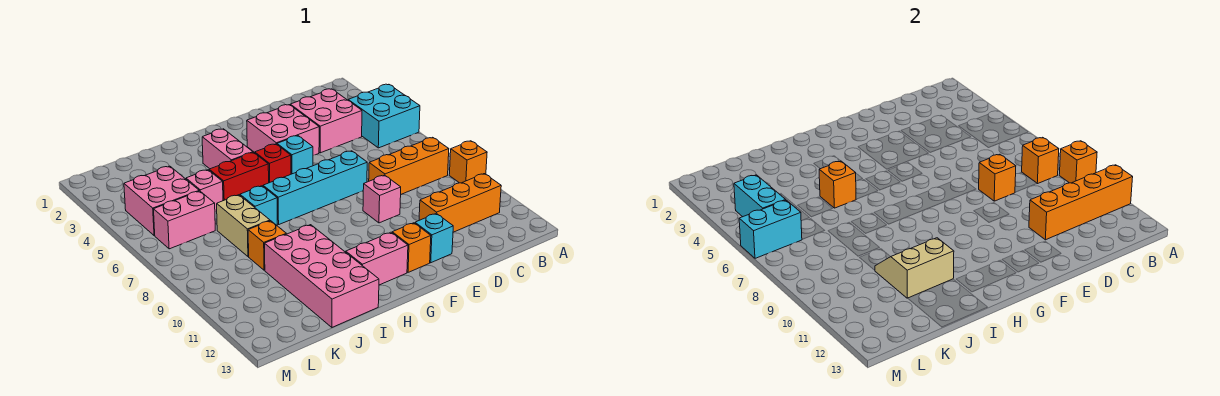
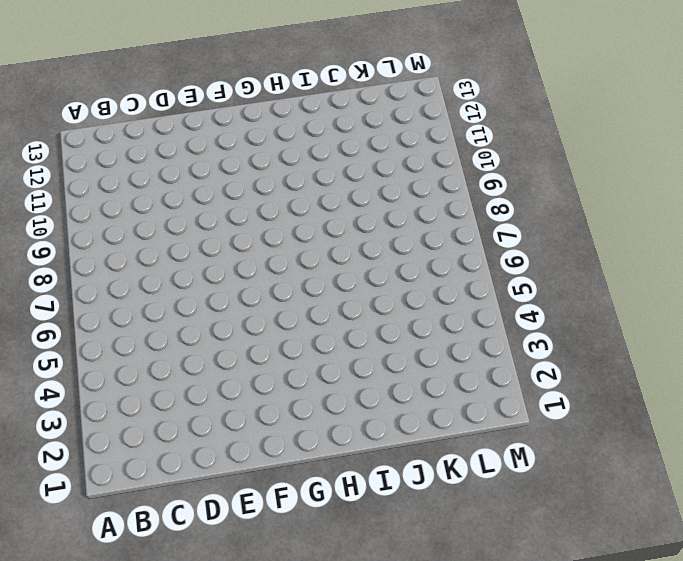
none -> cyan brick A4:B5 level 1
none -> orange brick A9 level 1
none -> orange brick B8:D8 level 1
none -> orange brick B11:D11 level 1

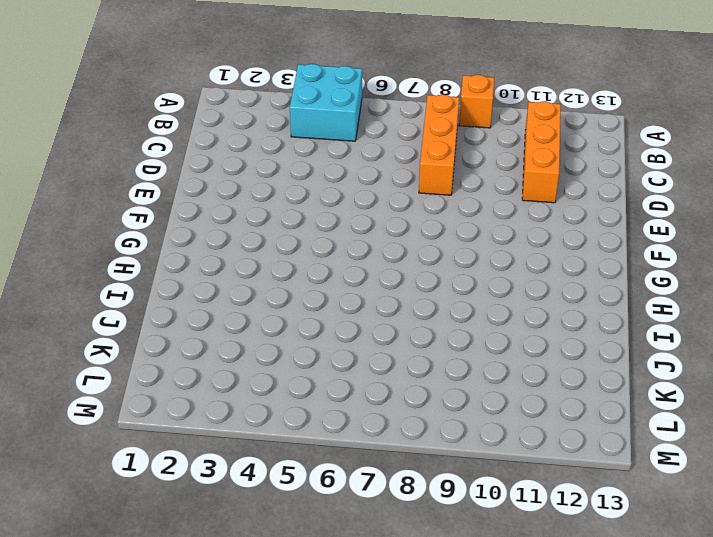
none -> pink brick C3:D4 level 1
none -> pink brick E3:F4 level 1
none -> cyan brick E7:H7 level 1
none -> pink brick E9 level 1

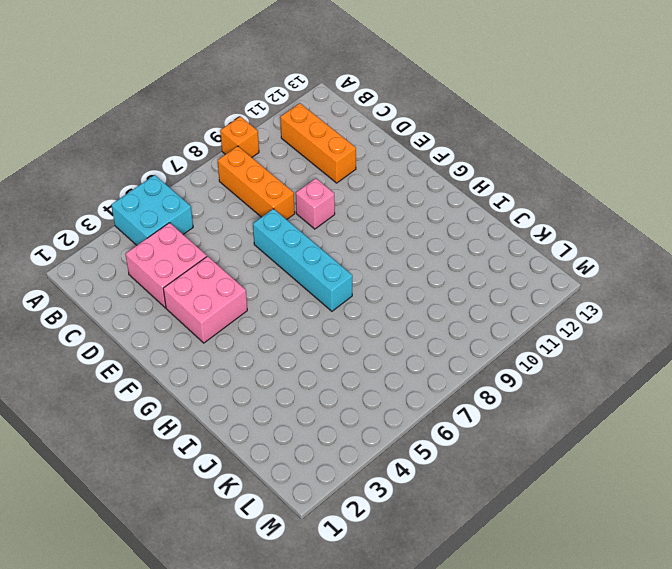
none -> cyan brick E12 level 1
none -> cyan brick F5 level 1
none -> orange brick F12 level 1
none -> red brick G5 level 1

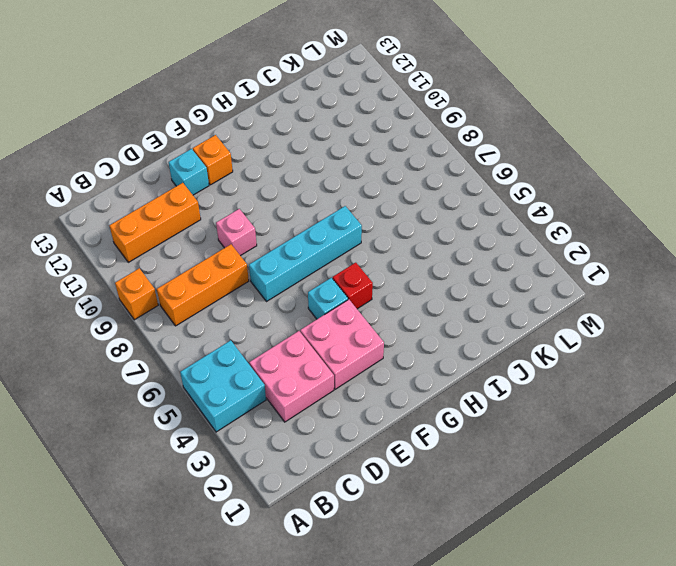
none -> pink brick G12:H12 level 1
none -> pink brick H3:H4 level 1
none -> red brick H5:I5 level 1
none -> cyan brick I7 level 1

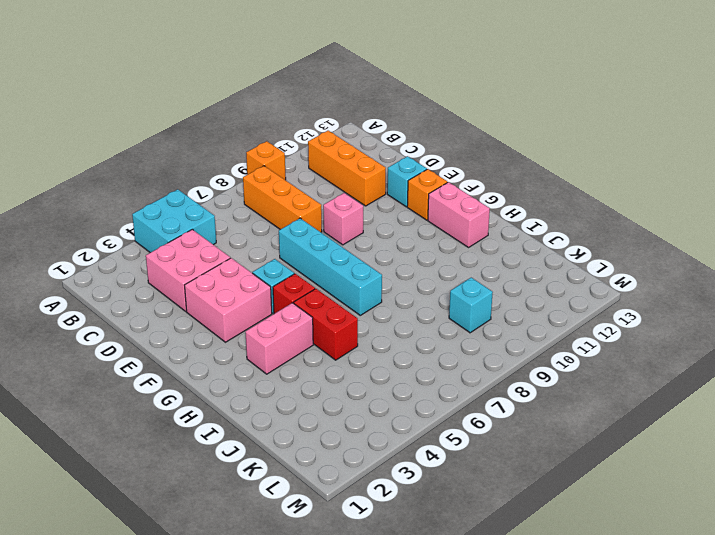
cyan brick K9 level 1 -> cyan brick I7 level 1
none -> pink brick I10:J13 level 1
none -> pink brick J5 level 1
none -> tan brick J7:J8 level 1
none -> orange brick J9 level 1

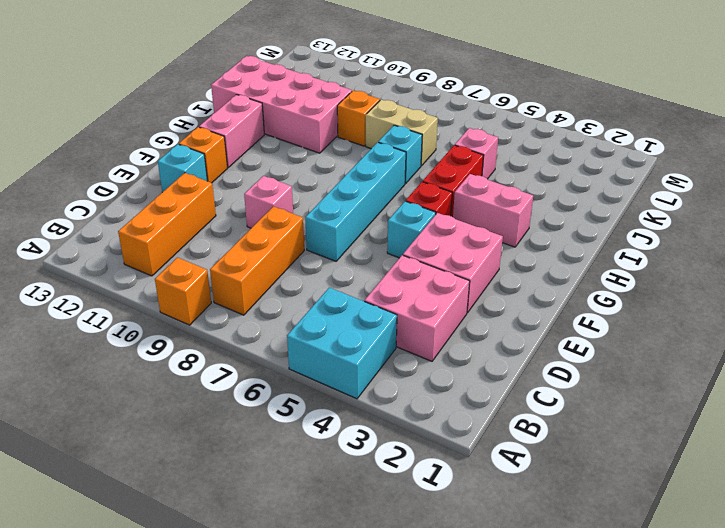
none -> pink brick K4:L5 level 1
none -> pink brick K6:L6 level 1
none -> orange brick A9 level 2
none -> orange brick A11:D11 level 2

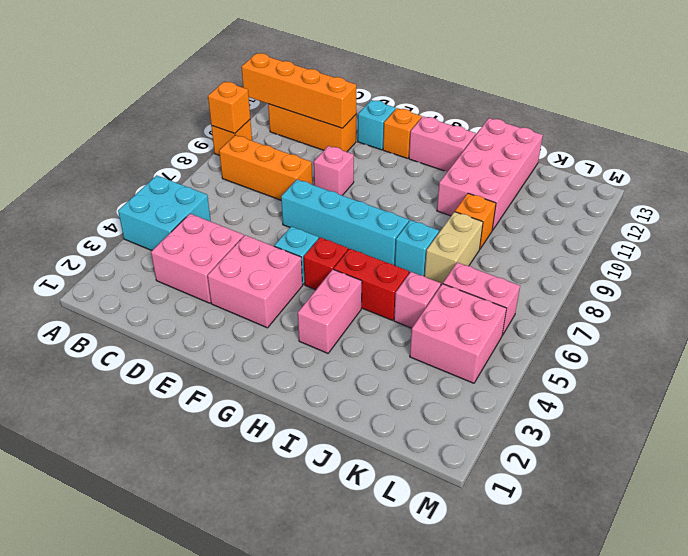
none -> orange brick B8 level 2
none -> orange brick D8 level 2
none -> orange brick I5 level 2
none -> tan slope I10:J11 level 2 top 11

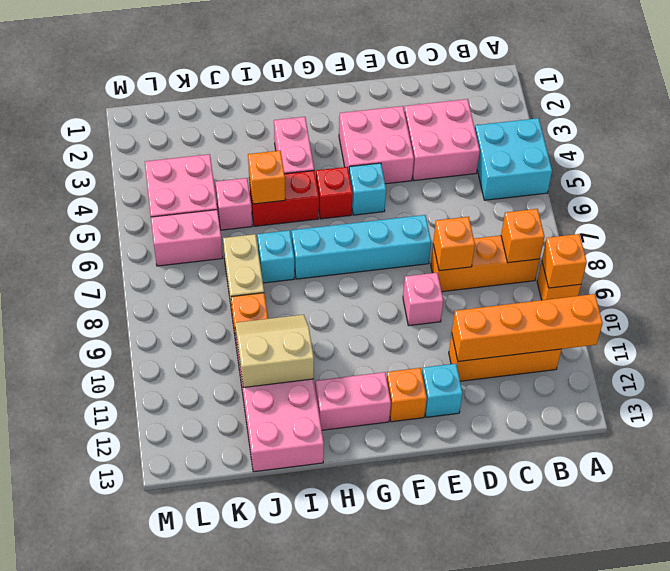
none -> cyan brick L4:L5 level 2
none -> cyan brick L6:M6 level 2

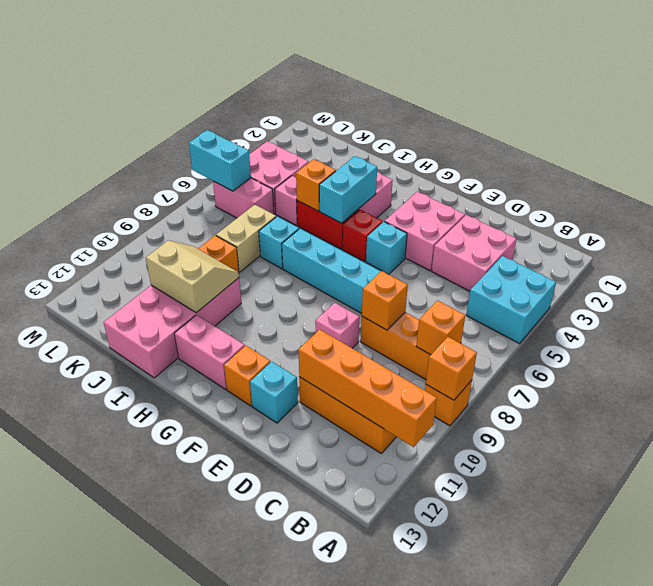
cyan brick H4:H5 level 2 -> cyan brick L4:L5 level 2

